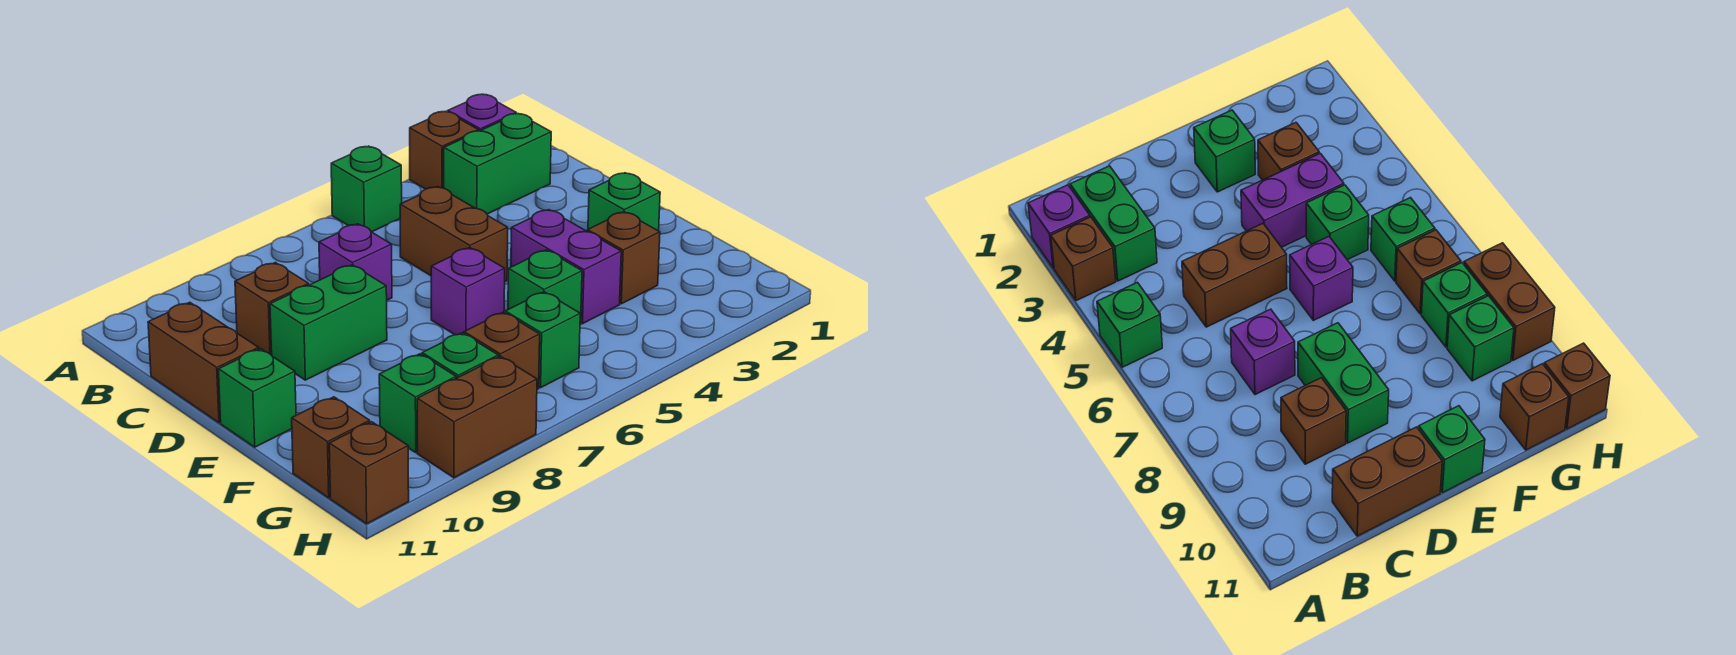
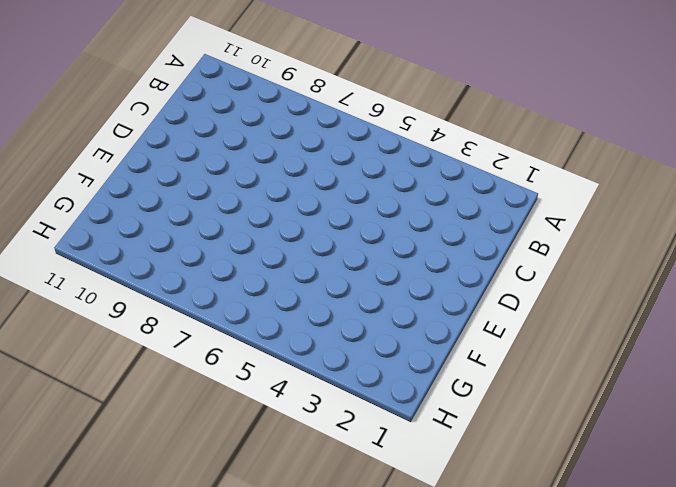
none -> purple brick A2 level 1
none -> brown brick A3 level 1
none -> green brick A5 level 1

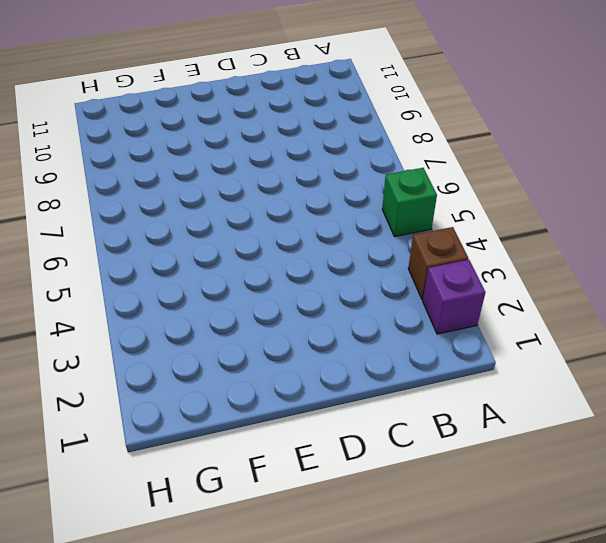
none -> green brick B2:B3 level 1
none -> brown brick C5:D5 level 1
none -> purple brick C7 level 1

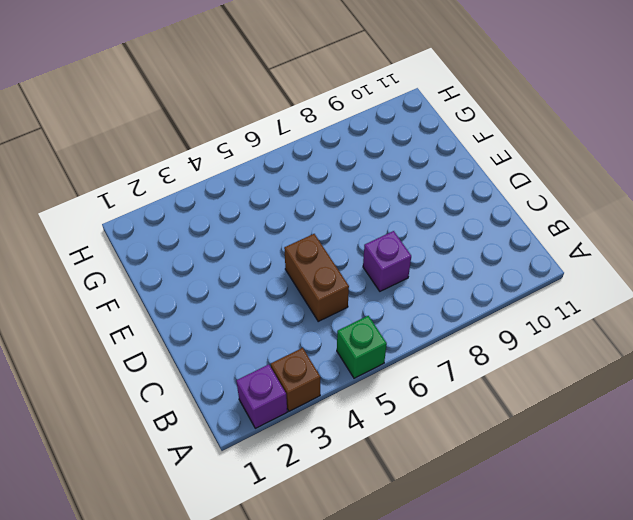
none -> green brick B2:B3 level 1
none -> brown brick C9 level 1
none -> brown brick C11:D11 level 1

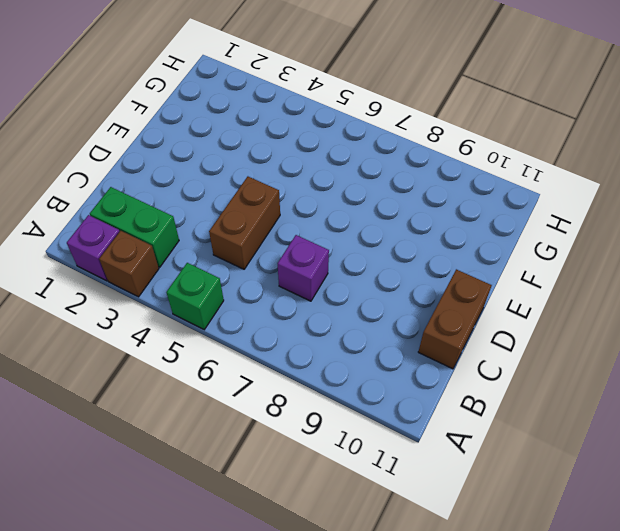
none -> brown brick C9 level 1
none -> green brick D8:D9 level 1
none -> green brick E2 level 1

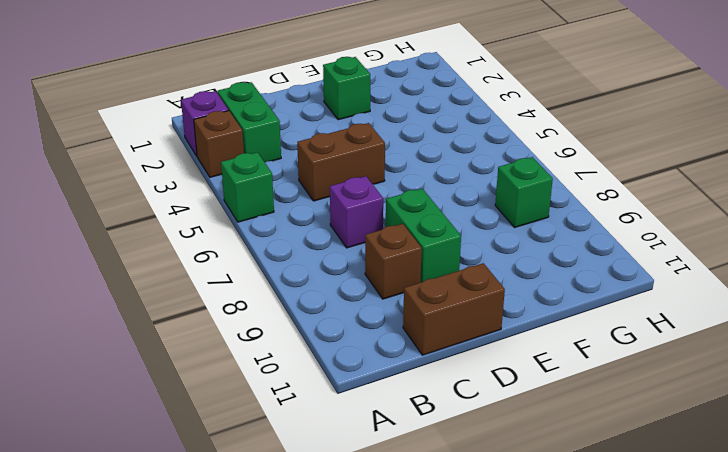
none -> purple brick E4:F4 level 1
none -> purple brick E6 level 1
none -> green brick E11 level 1

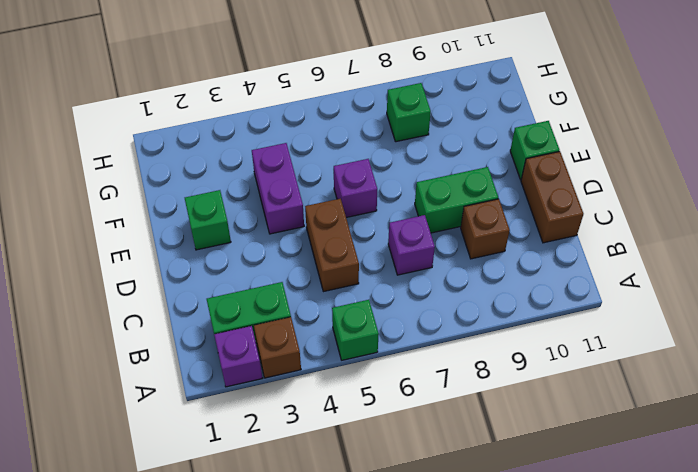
none -> brown brick F3 level 1
none -> green brick F5 level 1
none -> green brick G6 level 1

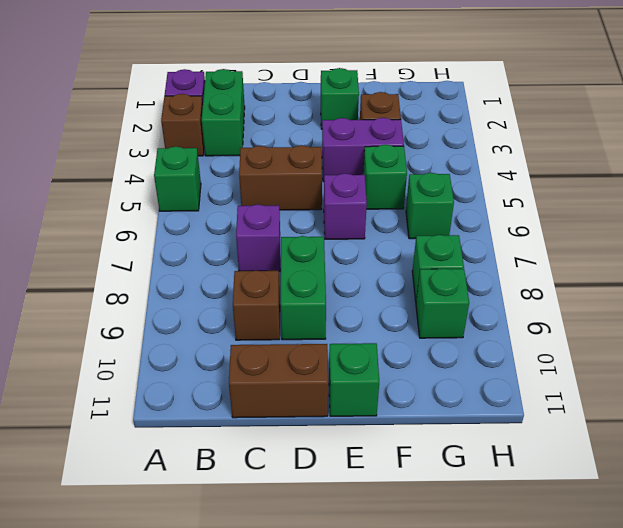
none -> brown brick G7 level 1
none -> brown brick G11 level 1
none -> brown brick H8:H9 level 1

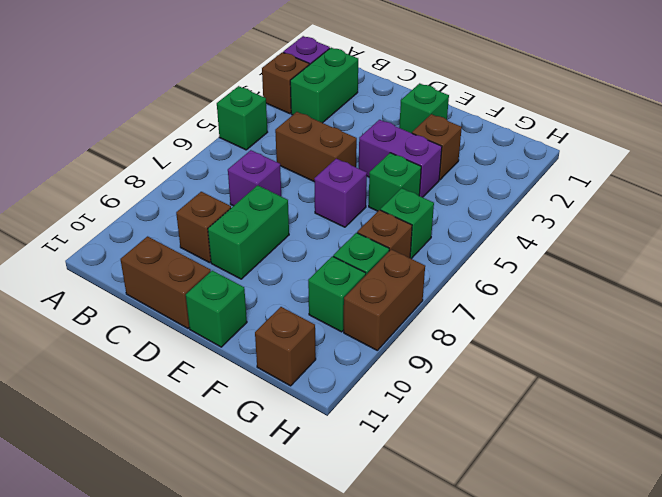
none -> brown brick H11 level 1

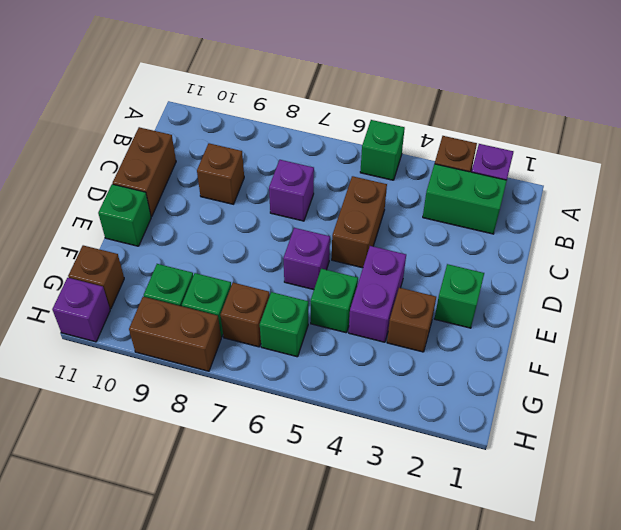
purple brick H11 level 1 -> brown brick H11 level 1
none -> green brick D8:D9 level 1

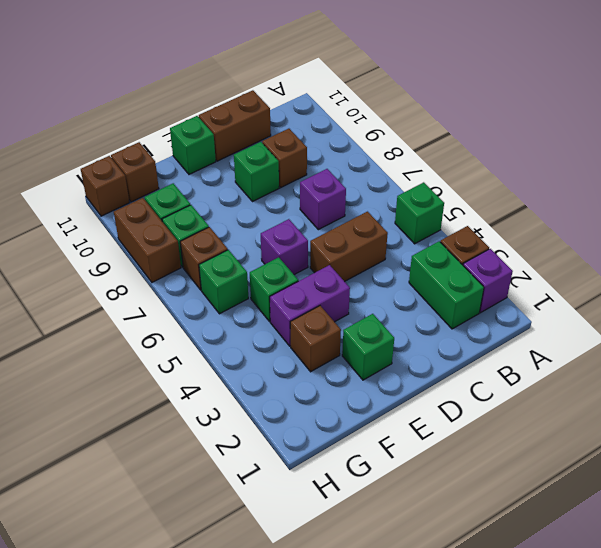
green brick D9 level 1 -> green brick D8:D9 level 1

